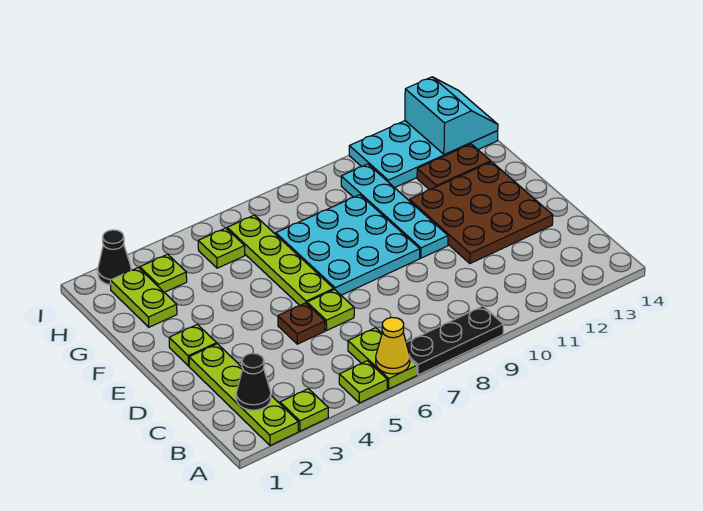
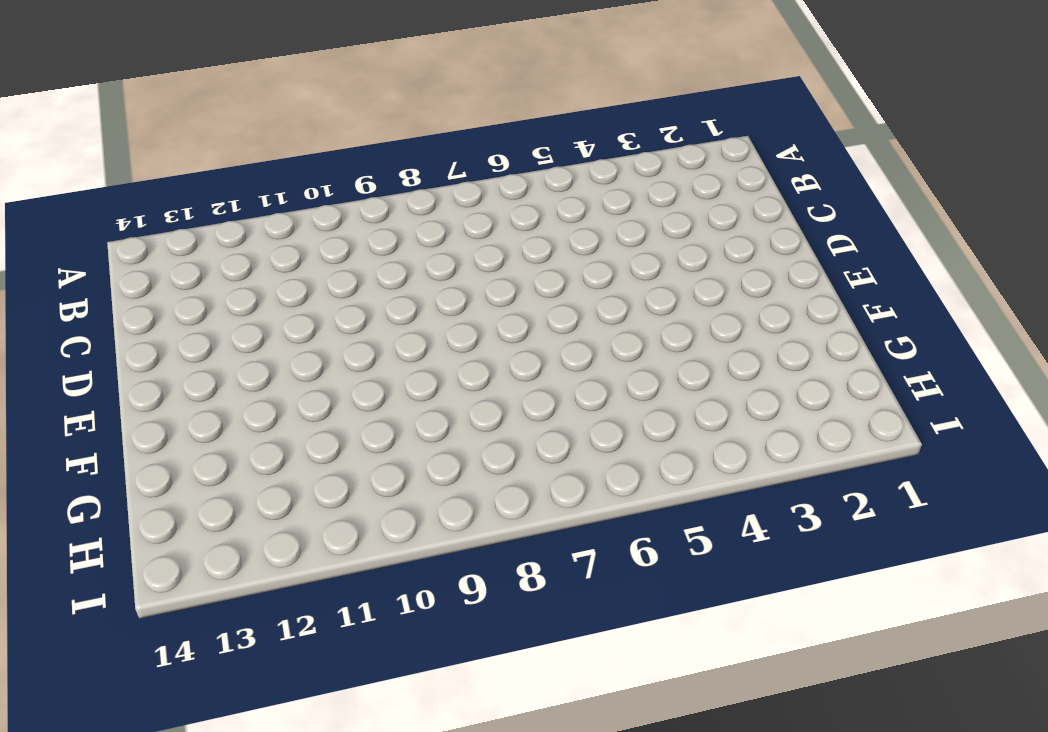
none -> lime plate A2:D2 level 1
none -> lime plate A3 level 1
none -> lime plate A5 level 1

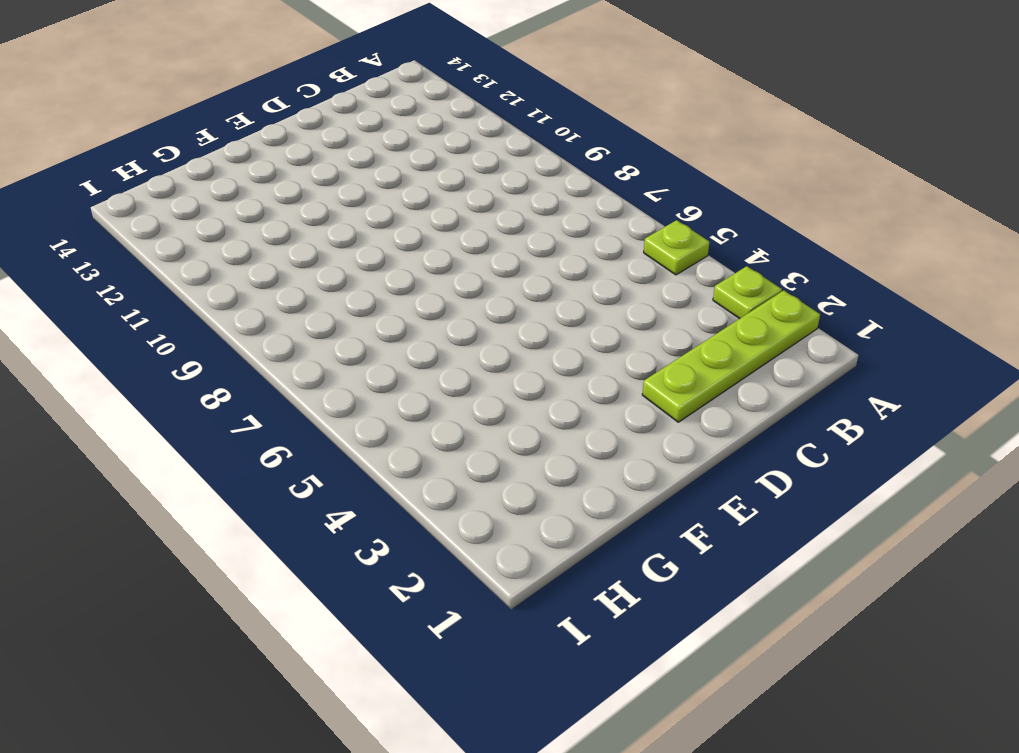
none -> lime plate A6:B6 level 1
none -> black plate A7:A9 level 1
none -> brown plate D5 level 1

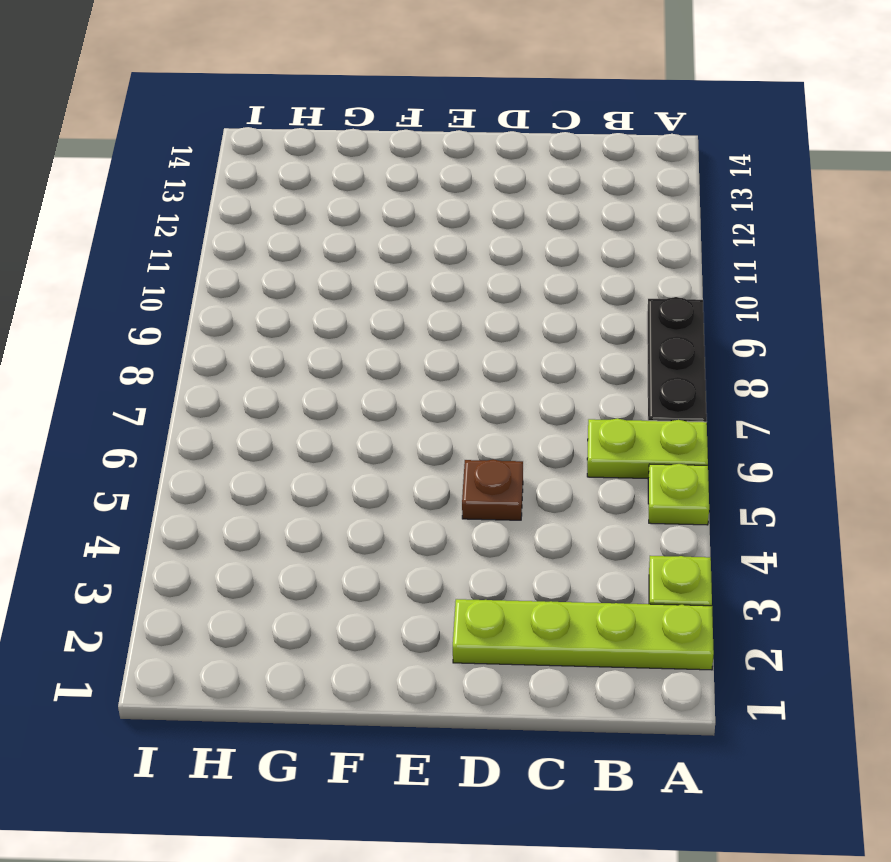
none -> lime plate D6 level 1
none -> brown plate D11:F13 level 1
none -> lime plate E2 level 1

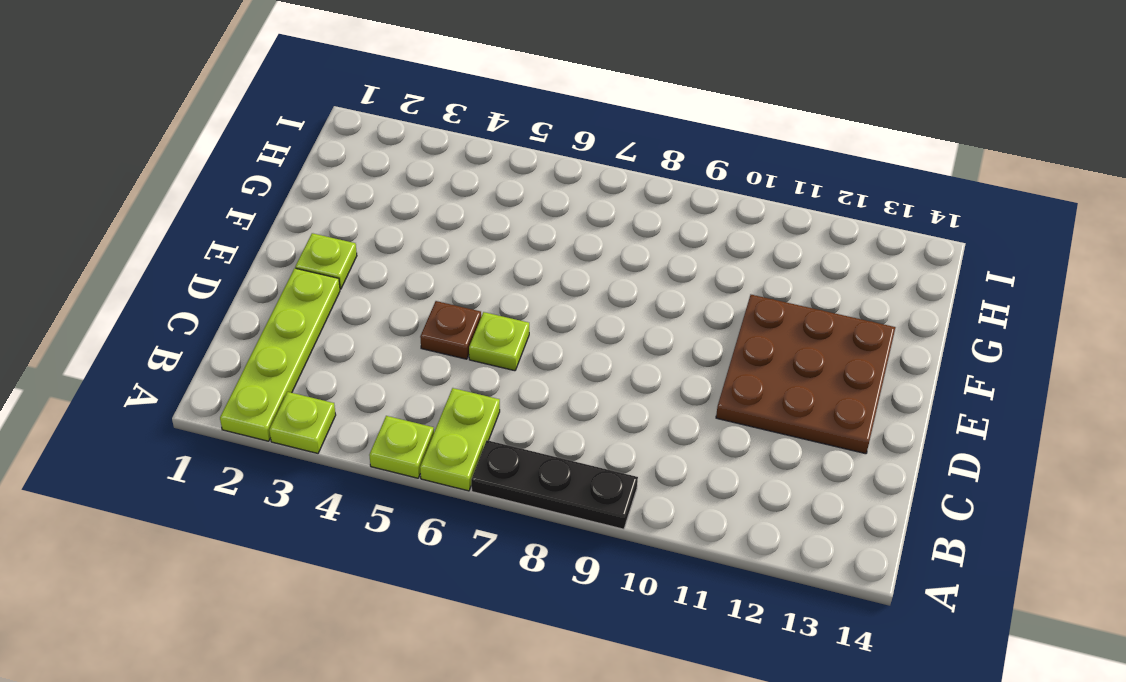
none -> lime plate E6:H6 level 1
none -> cyan plate E7:G9 level 1
none -> cyan plate E10:H10 level 1

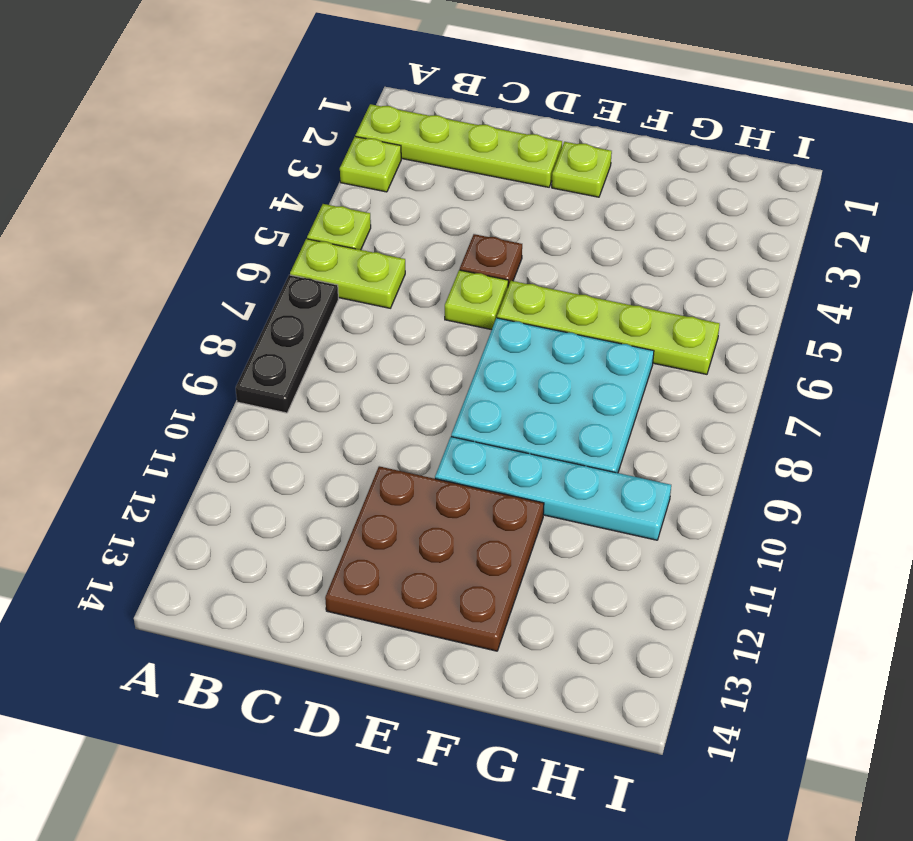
none -> lime plate G2:H2 level 1
none -> brown plate G12:G13 level 1
none -> lime plate H3 level 1

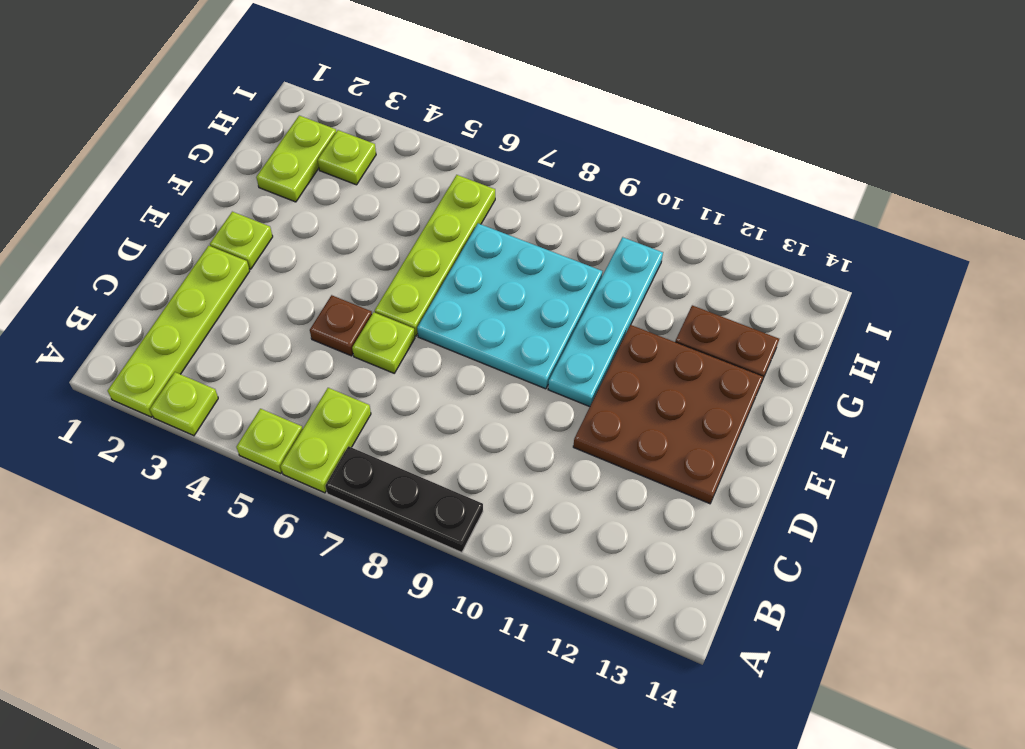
none -> lime plate H5 level 1
none -> cyan plate H11:I14 level 1
none -> black cone I2 level 1

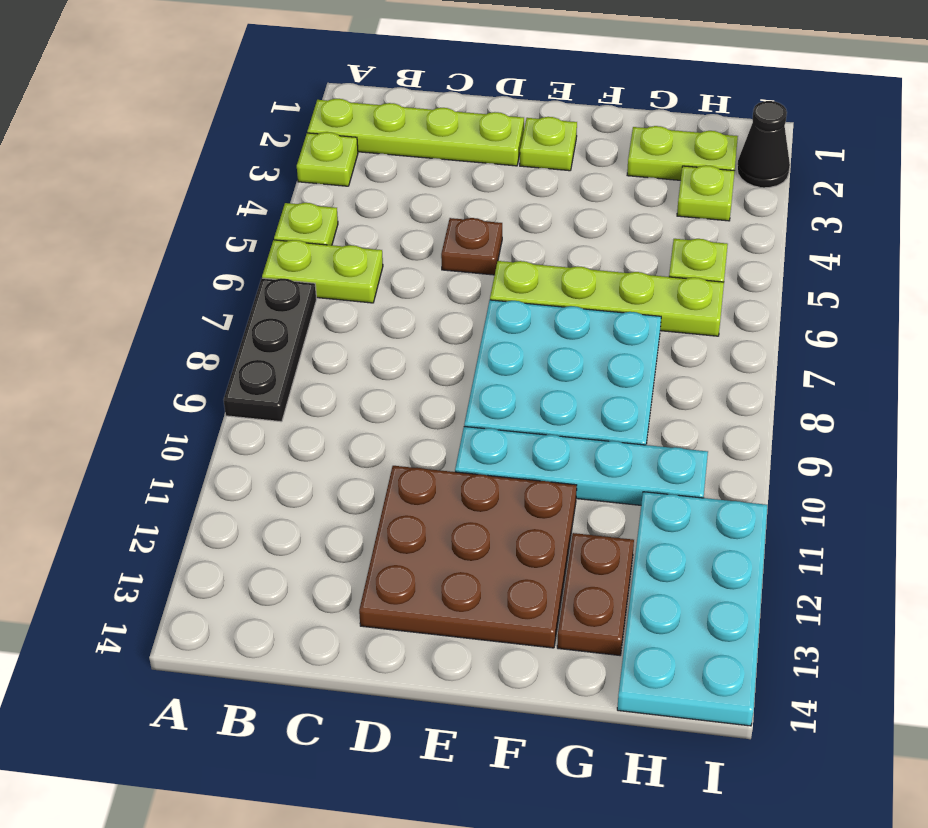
none -> lime plate D6 level 1
none -> yellow cone A6 level 2
none -> black cone B2 level 2

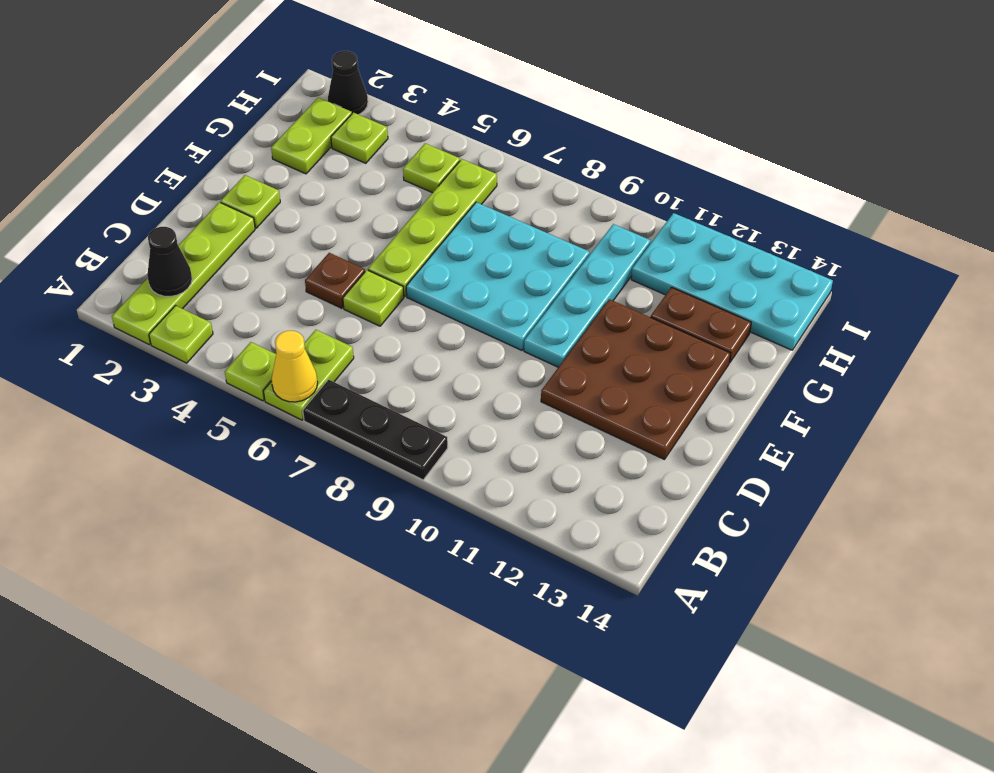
none -> cyan slope H13:I14 level 2 top 13

